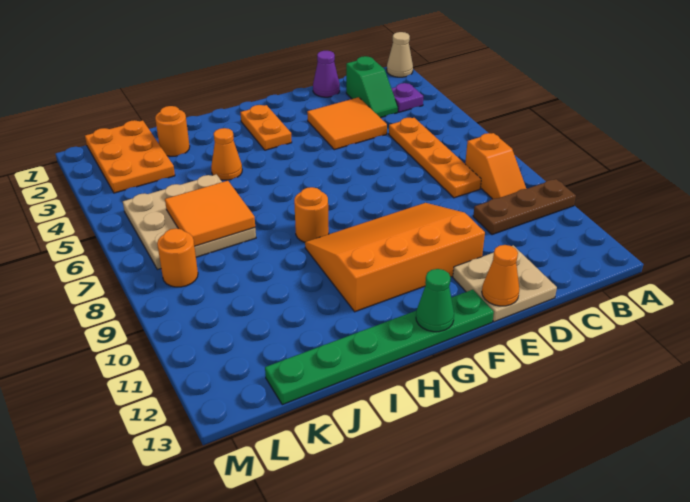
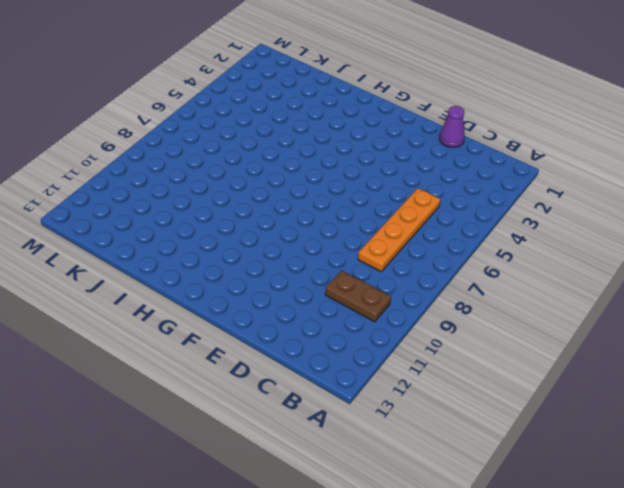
brown plate B10:C10 level 1 -> brown plate A10:C10 level 1
none -> tan cone A1 level 1
none -> purple plate B3 level 1
none -> orange slope B8:B9 level 1 top 8

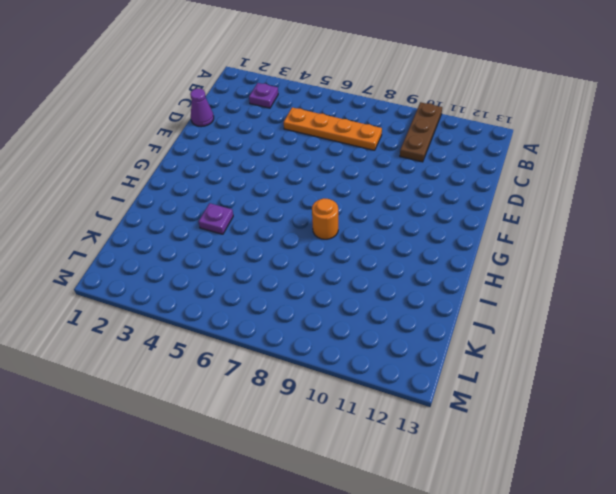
purple plate I4 level 1 -> orange cone I4 level 1
none -> tan cone A1 level 1
none -> orange slope B8:B9 level 1 top 8
none -> green slope C2:C3 level 1 top 2

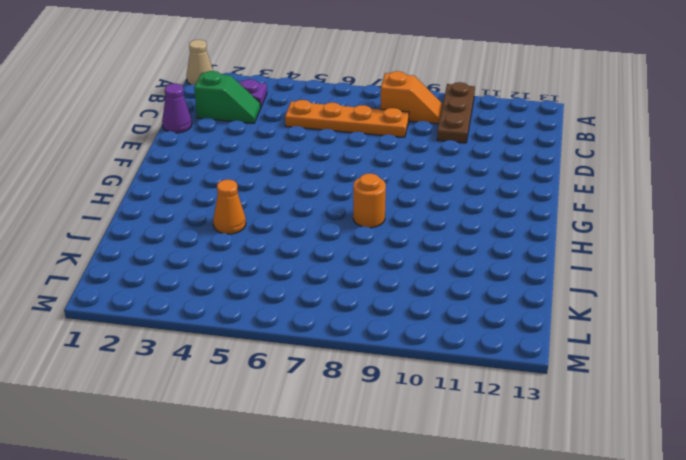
none -> orange tile D3:E4 level 1
none -> tan plate D12:E13 level 1
none -> orange slope E9:H11 level 1 top 11

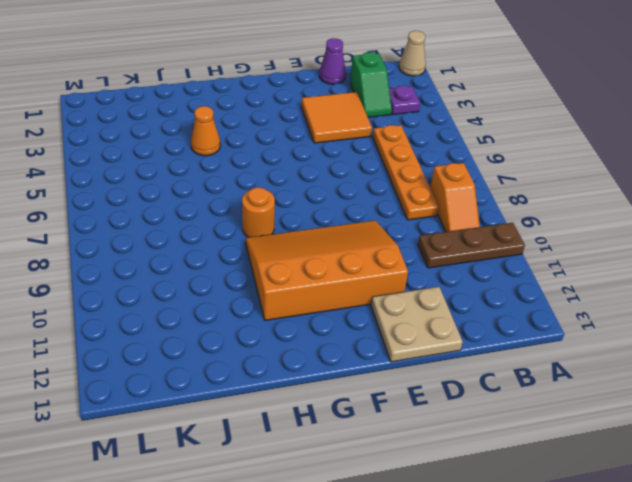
none -> green plate F13:K13 level 1
none -> orange plate G2:G3 level 1
none -> orange round brick J2 level 1

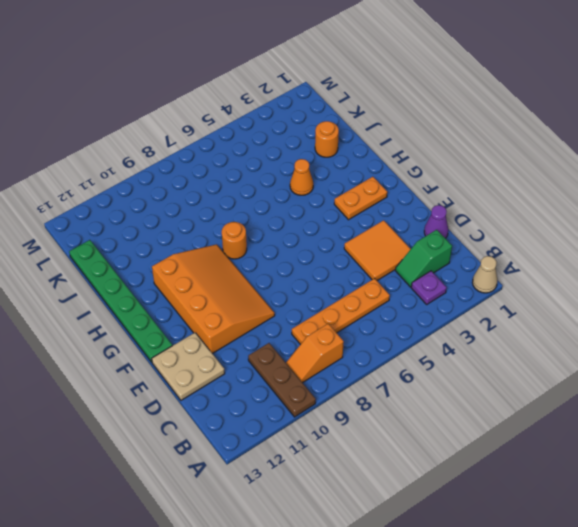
none -> tan plate J5:L7 level 1
none -> orange plate K1:L3 level 1
none -> orange round brick L8 level 1

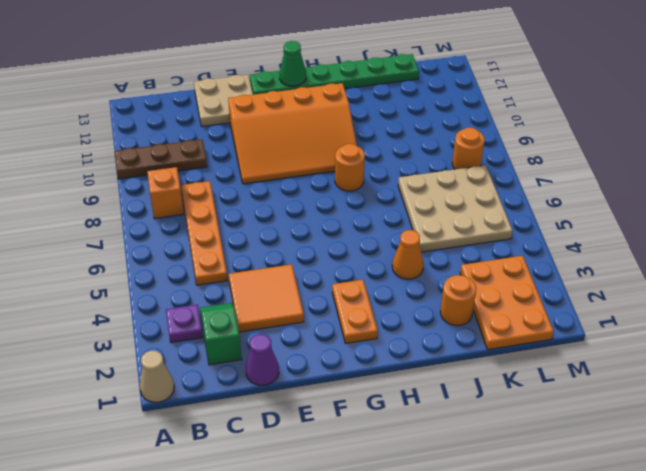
none -> orange cone E13 level 2
none -> orange tile J6:K7 level 2

